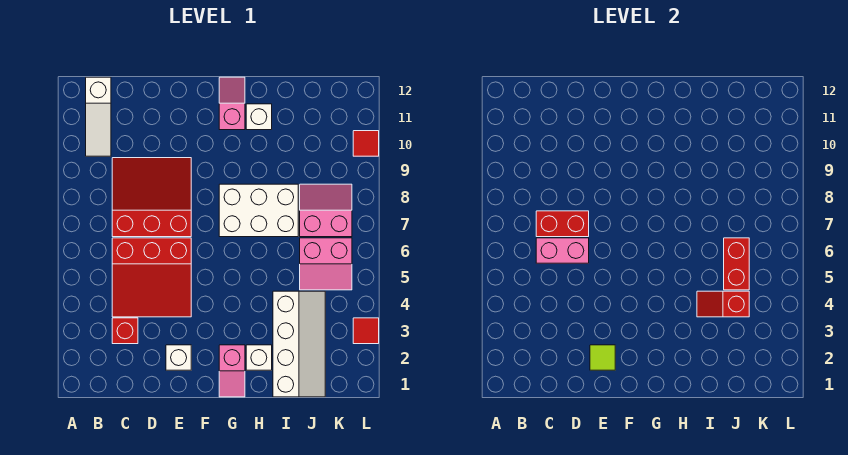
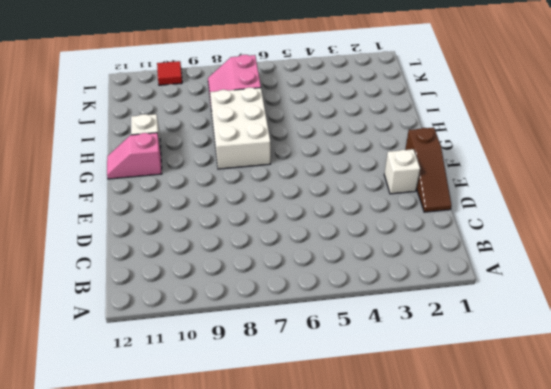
brown slope D1:F1 level 1 top F -> none
none -> white slope B10:B12 level 1 top 12
none -> red brick C3 level 1
none -> red slope C4:E6 level 1 top 6

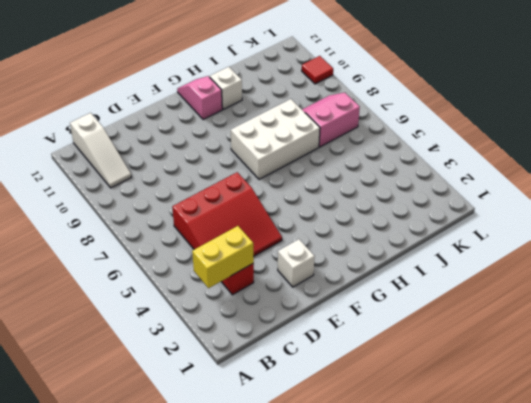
yellow brick B3:C3 level 2 -> none
none -> red slope C7:E9 level 1 top 7
none -> pink slope G1:G2 level 1 top 2
none -> white brick H2 level 1

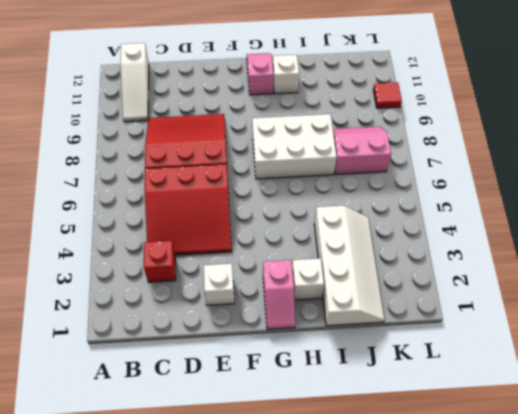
none -> pink slope J5:K6 level 1 top 6
none -> red tile L3 level 1
none -> pink brick C6:D6 level 2

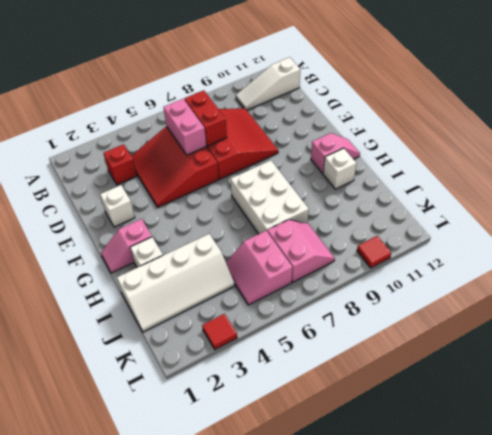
none -> lime tile E2 level 2
none -> red slope I4:J4 level 2 top J
none -> red brick J5:J6 level 2

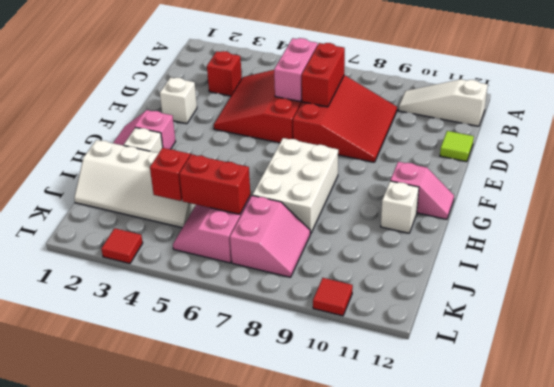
lime tile D12 level 1 -> lime tile E2 level 2

